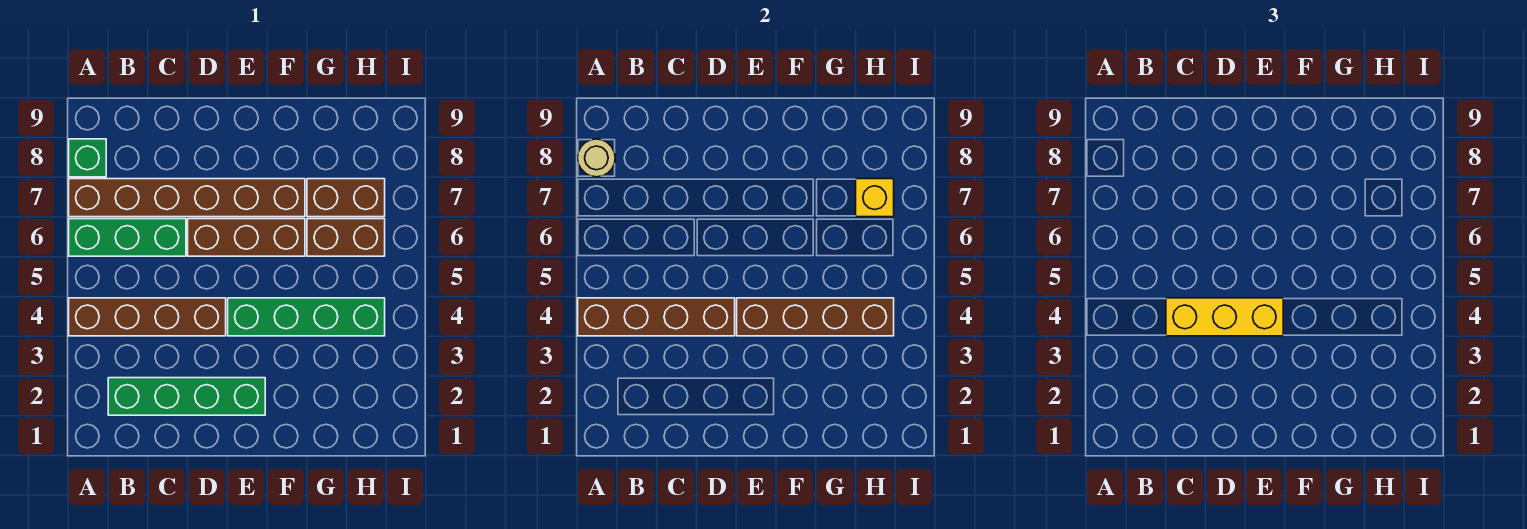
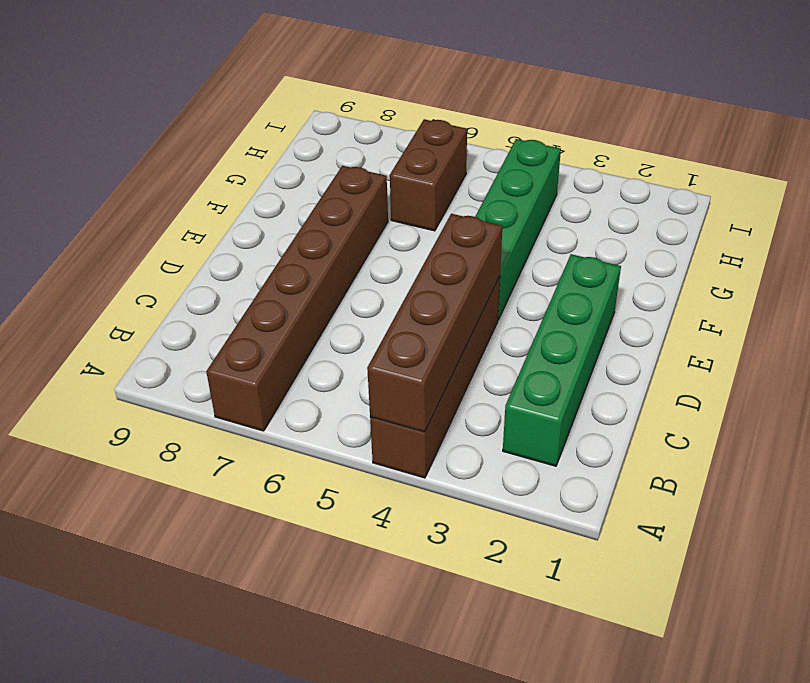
none -> green brick A6:C6 level 1
none -> green brick A8 level 1
none -> brown brick D6:F6 level 1

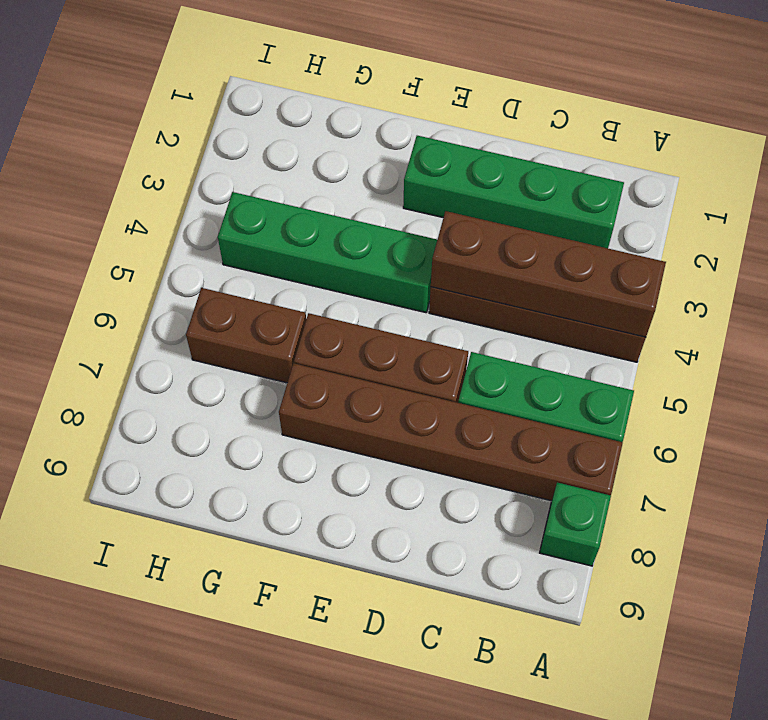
none -> brown brick G7:H7 level 1
none -> tan round brick A8 level 2
none -> brown brick E4:H4 level 2

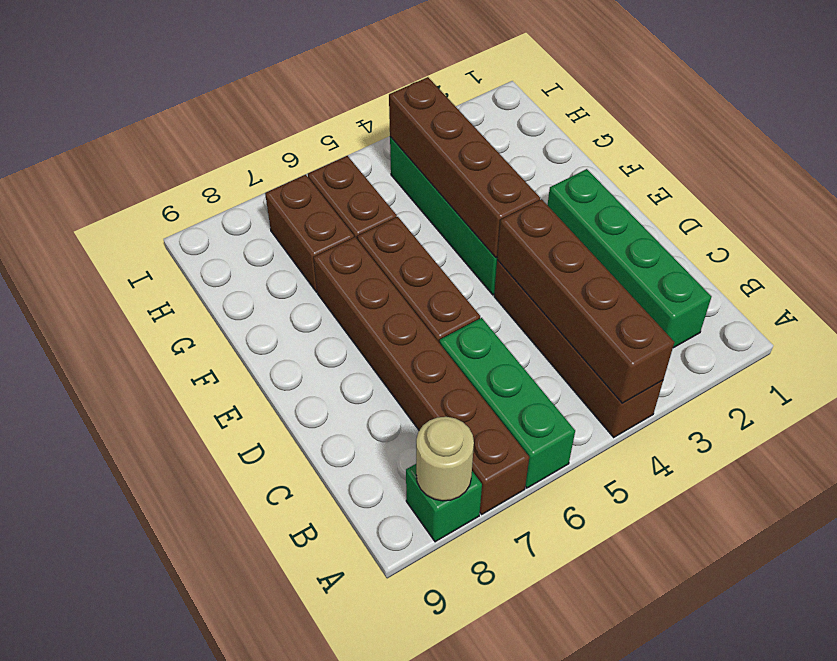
none -> yellow brick H7 level 2
none -> yellow brick C4:E4 level 3

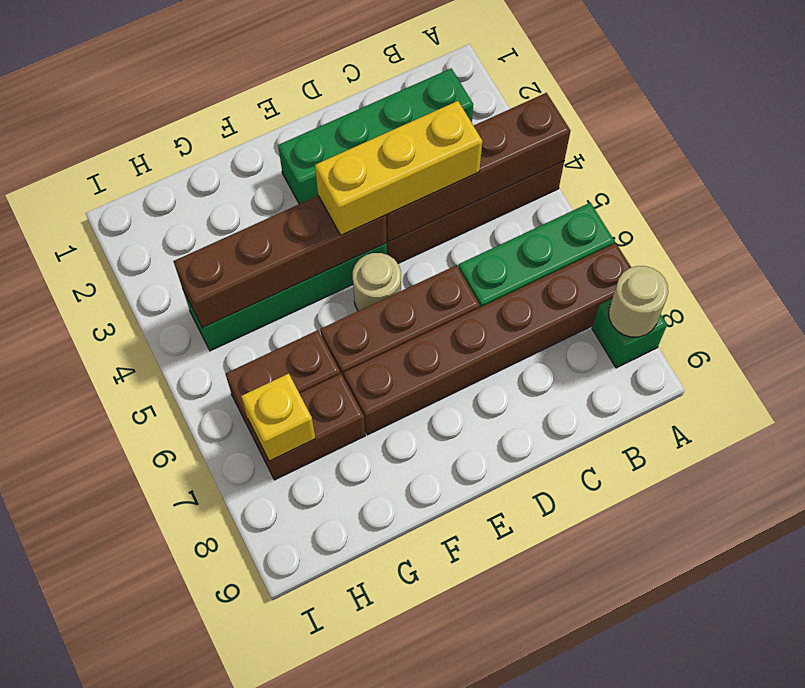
tan round brick E5 level 1 -> none

